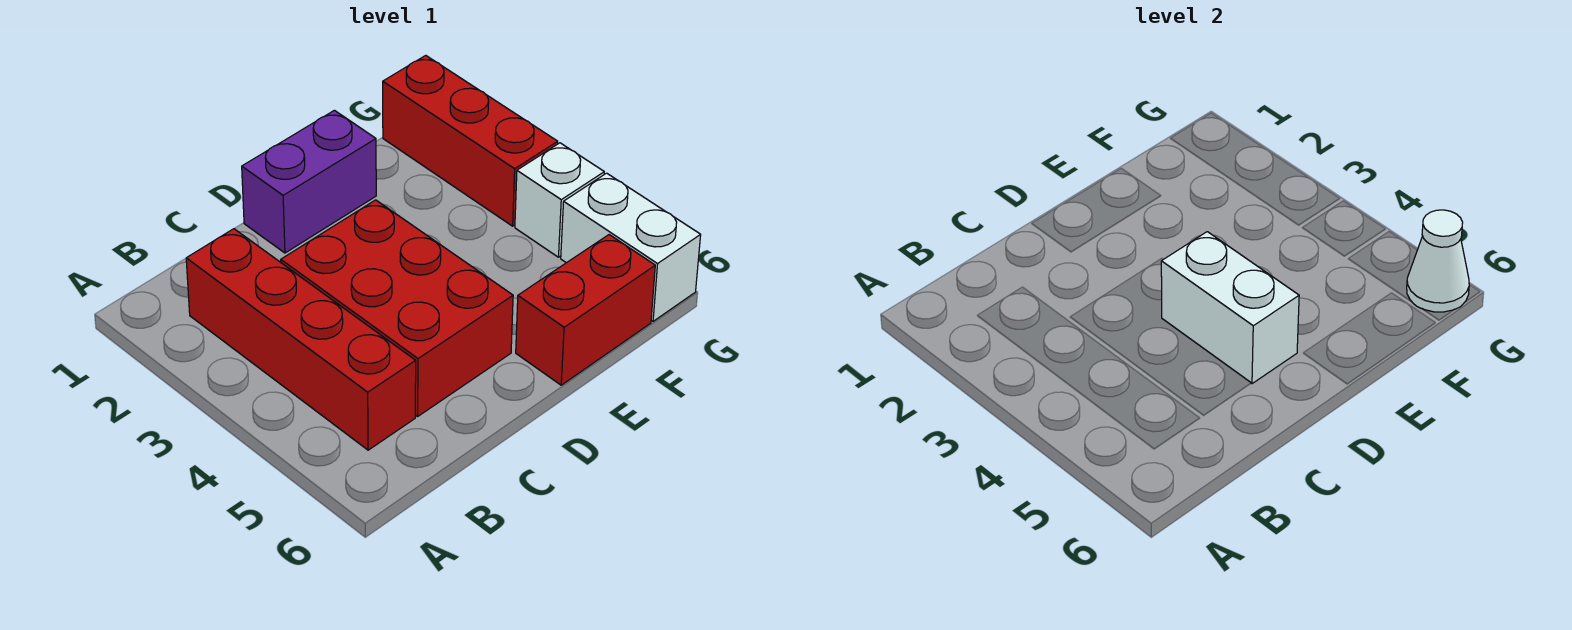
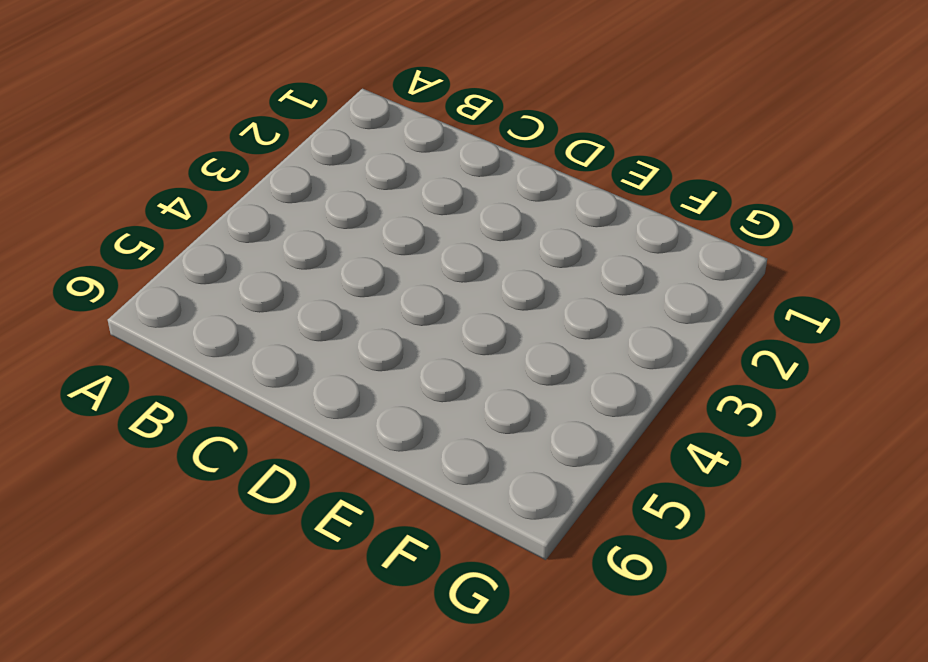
none -> red brick B2:B5 level 1
none -> red brick C3:D5 level 1

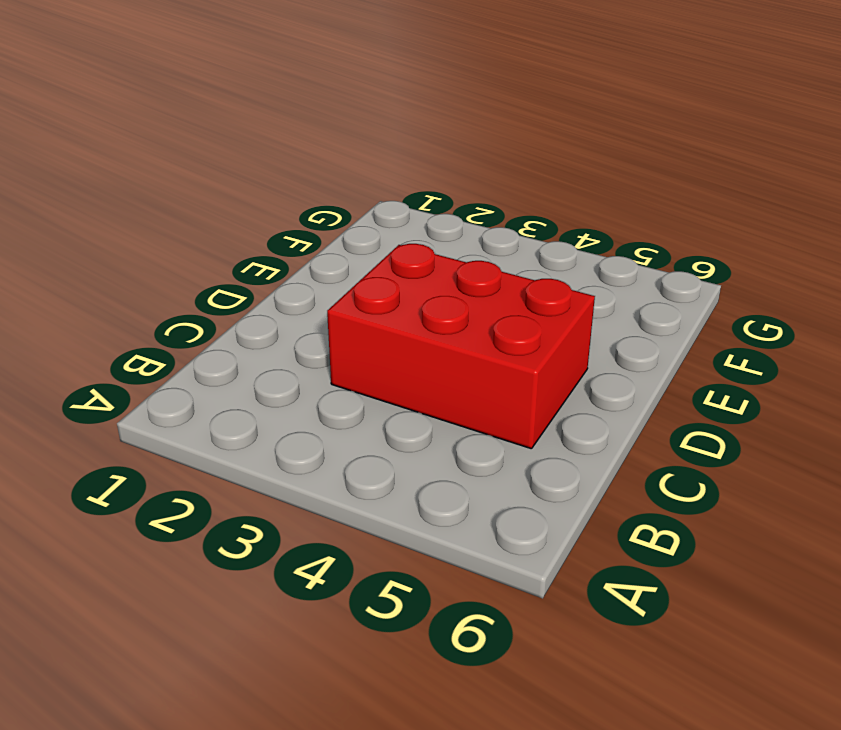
none -> red brick B2:B5 level 1
none -> purple brick D1:E1 level 1

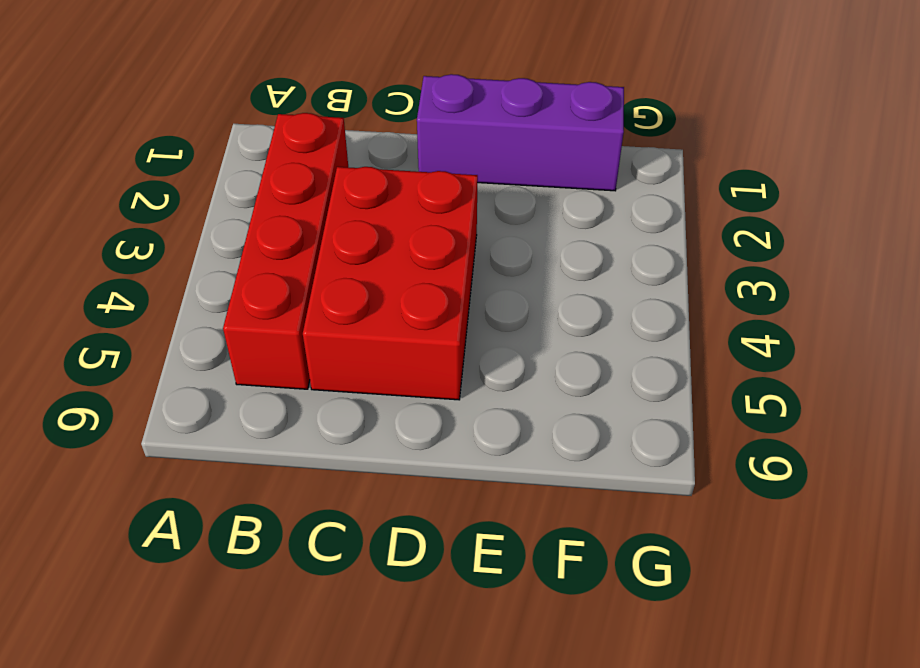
purple brick D1:F1 level 1 -> purple brick D1:E1 level 1
none -> red brick E6:F6 level 1
none -> red brick G1:G3 level 1

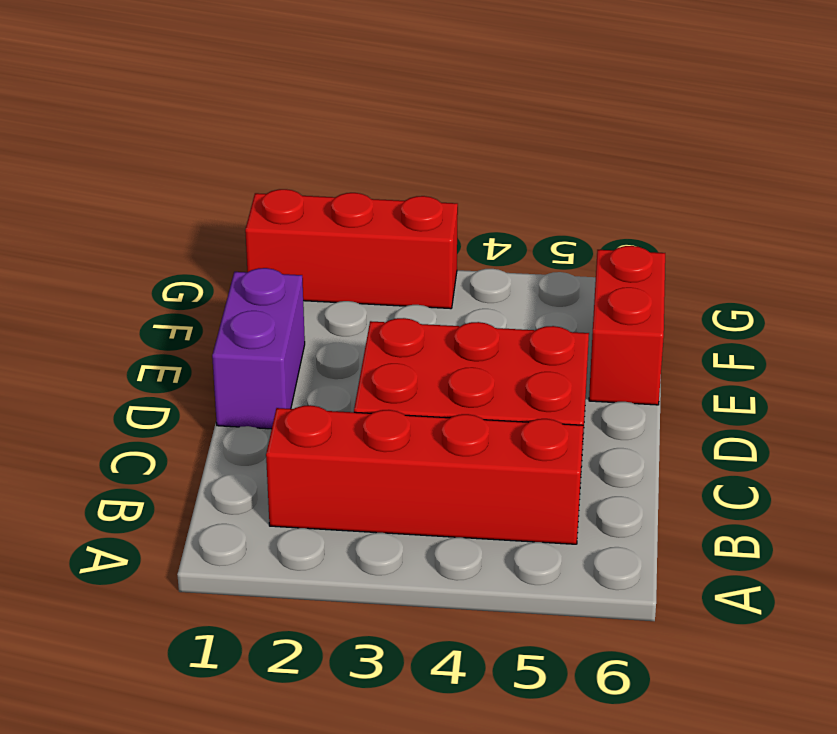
none -> white brick G4 level 1
none -> white brick G5:G6 level 1

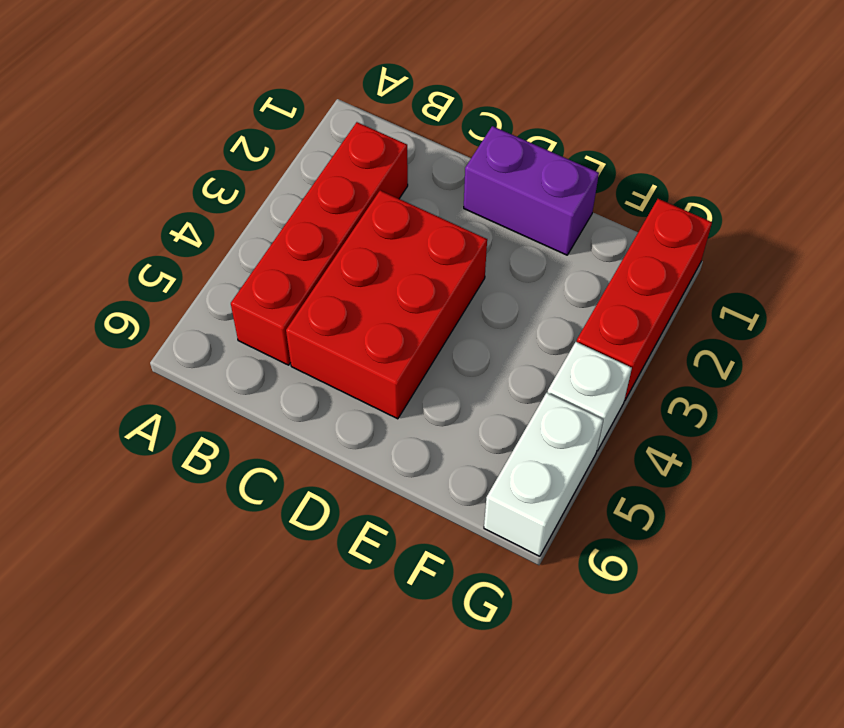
none -> red brick E6:F6 level 1
none -> white brick D4:D5 level 2

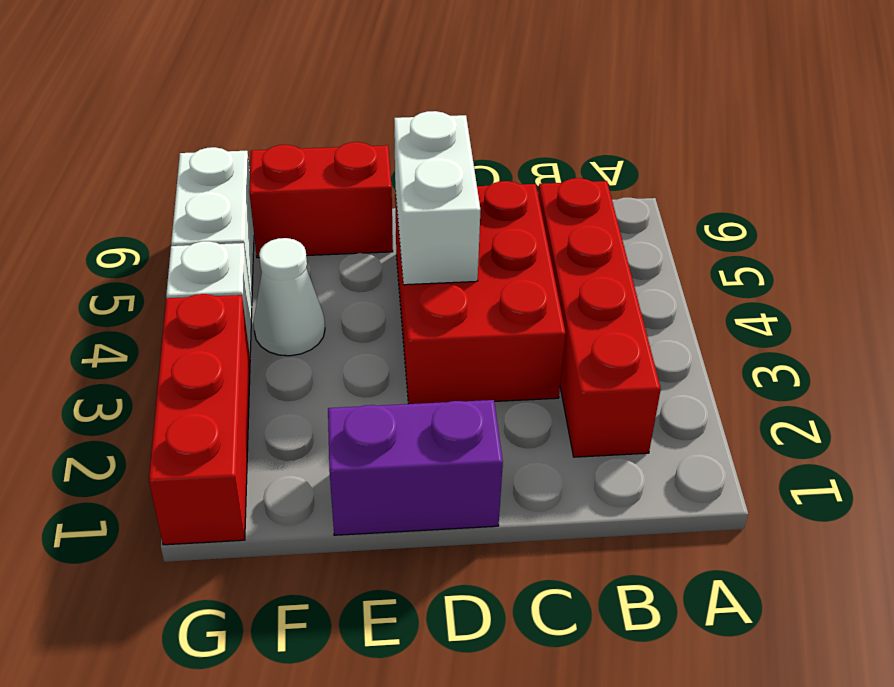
white cone F4 level 1 -> white cone G6 level 2

